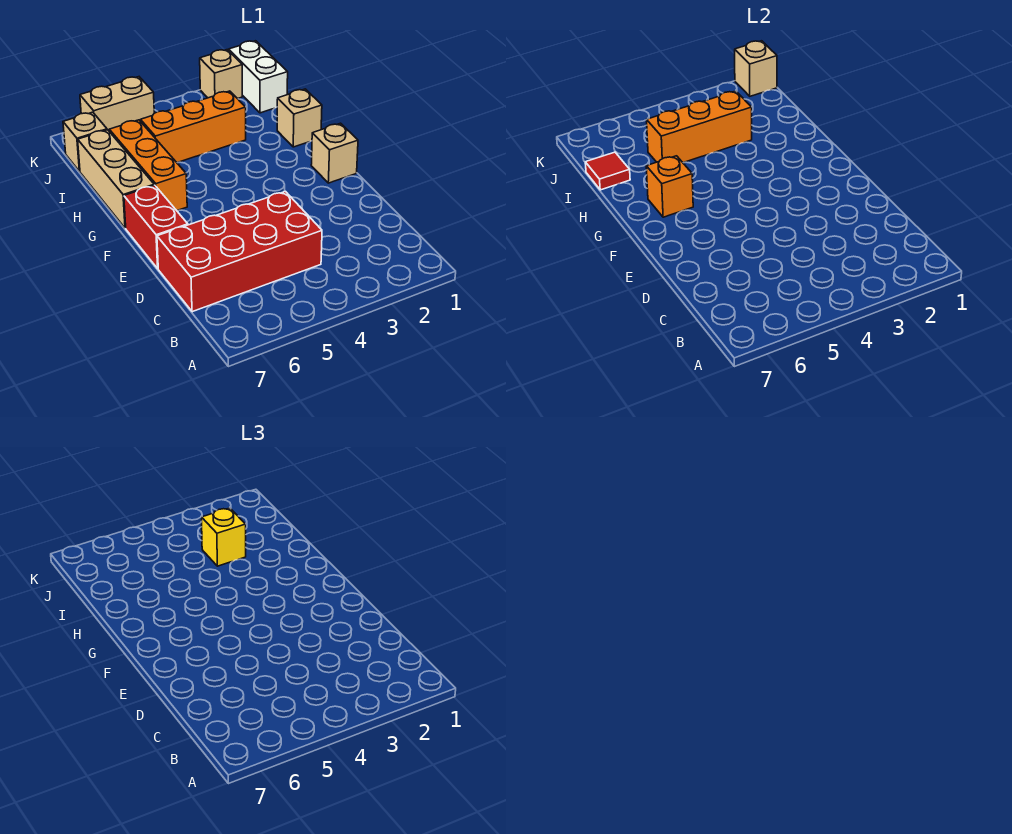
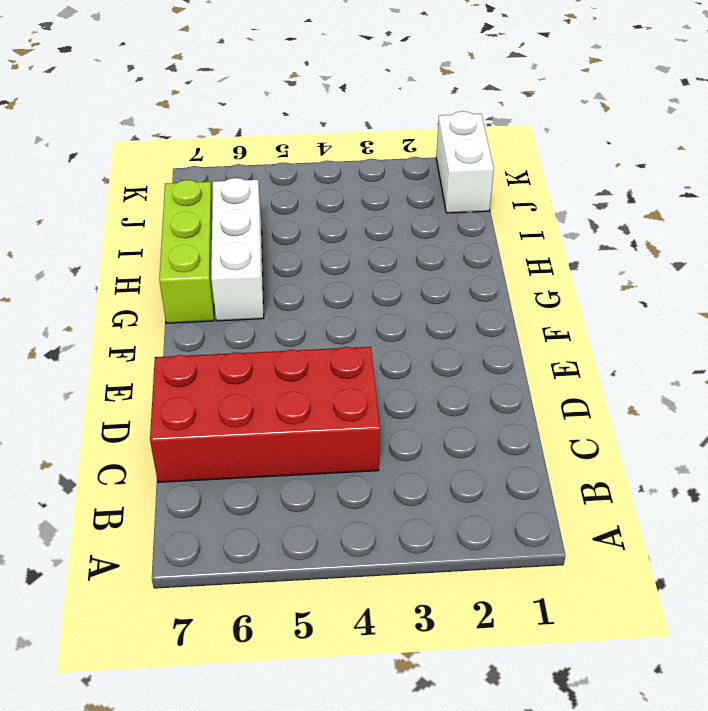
white brick G6:I6 level 1 -> orange brick G6:I6 level 1
lime brick G7:I7 level 1 -> tan brick G7:I7 level 1
none -> red brick E7:F7 level 1
none -> tan brick F1 level 1
none -> tan brick H1 level 1

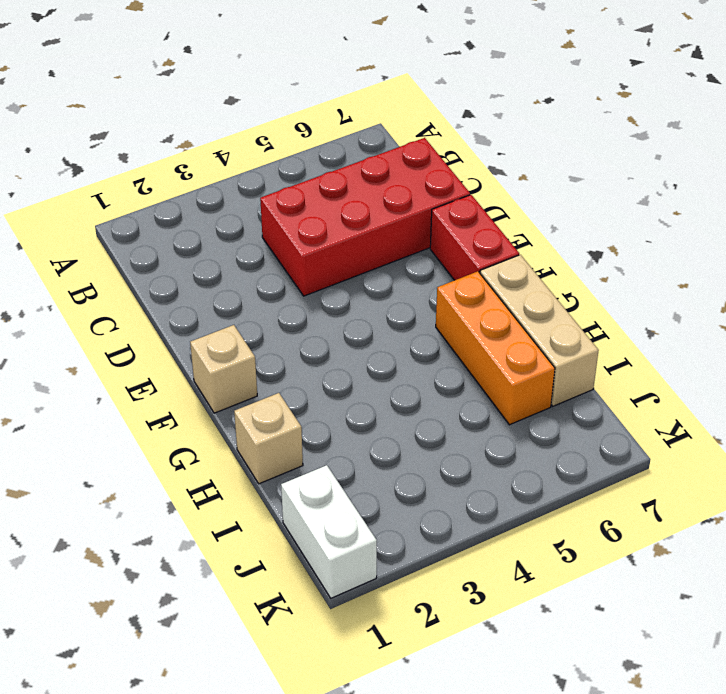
none -> orange brick I3:I5 level 1
none -> tan brick J7 level 1
none -> tan brick K2 level 1

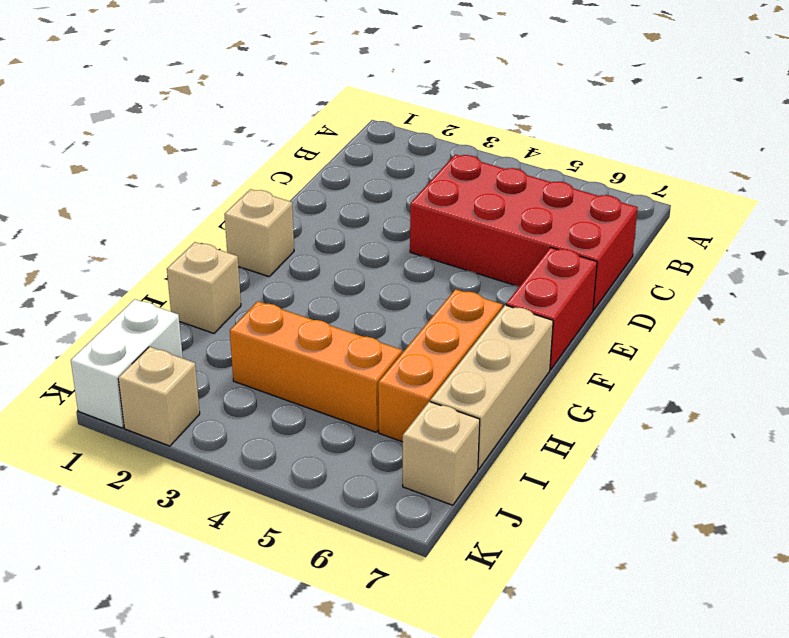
none -> tan brick K5:K6 level 1
none -> orange brick G6 level 2
none -> orange brick I3:I5 level 2

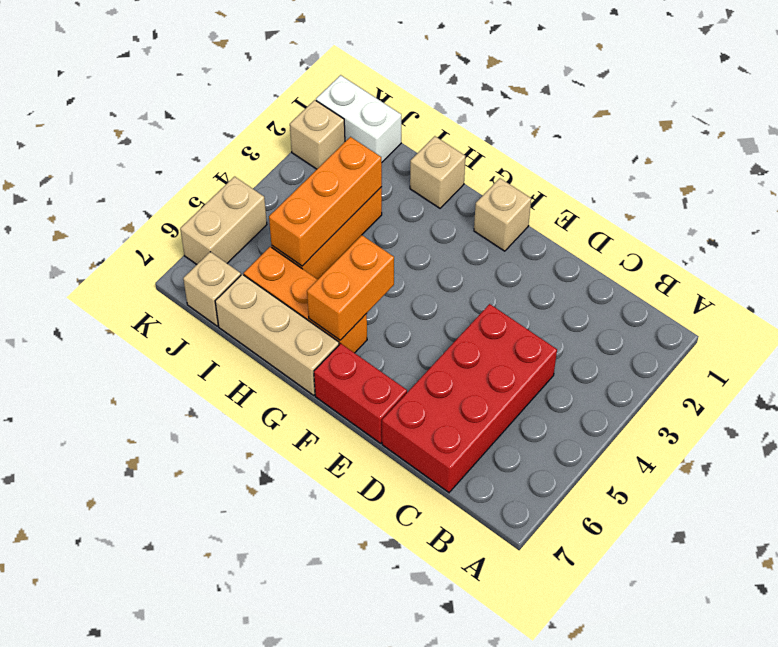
orange brick G5:G6 level 2 -> orange brick G6 level 2
none -> red tile I7 level 2
none -> tan brick K1 level 2
none -> yellow brick I3 level 3

